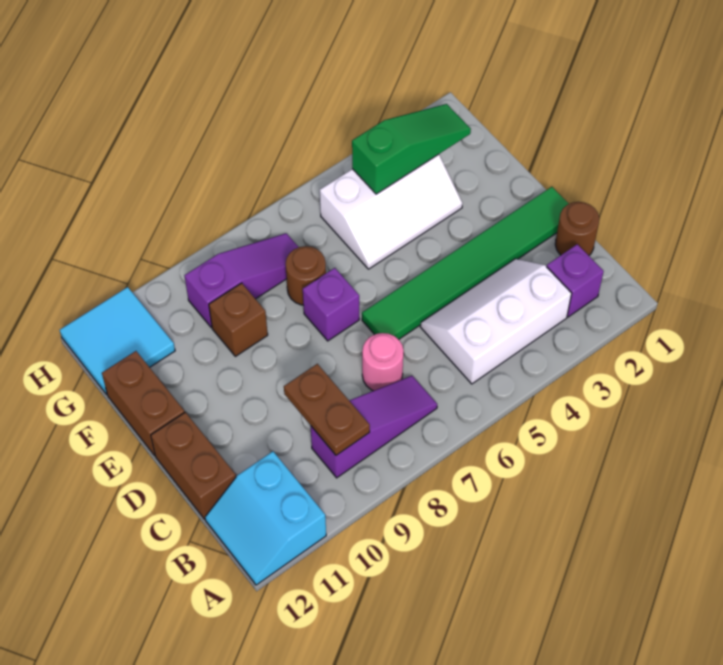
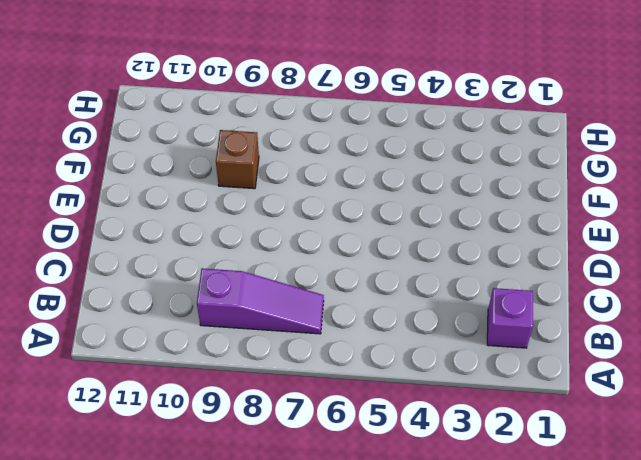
none -> cyan slope A11:B12 level 1 top 11
none -> white slope B3:C5 level 1 top B
none -> brown round brick C1 level 1

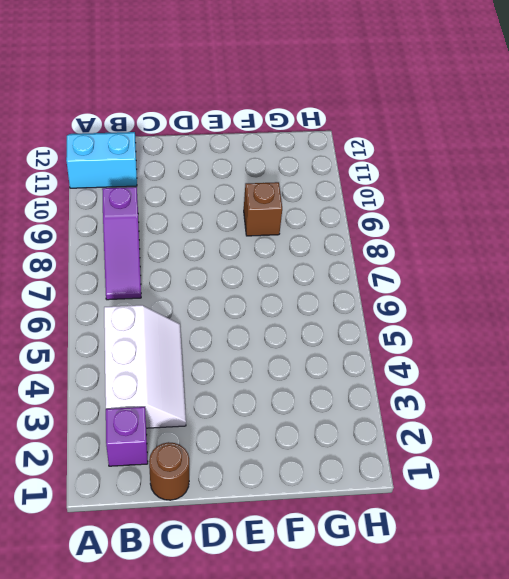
none -> pink round brick C7 level 1
none -> brown brick C12:D12 level 1
none -> green tile D1:D6 level 1

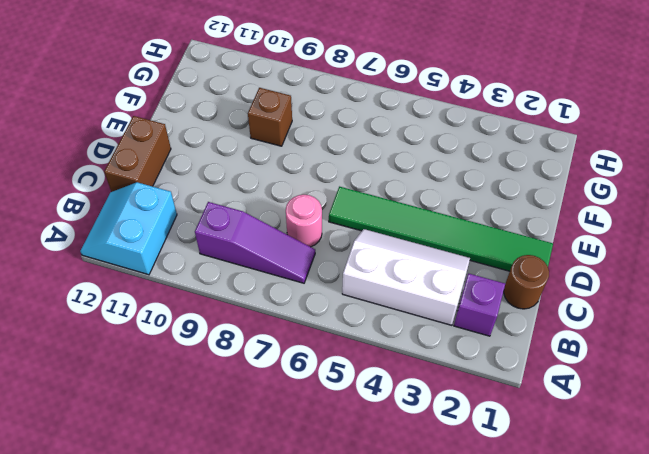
none -> purple brick E7 level 1
none -> brown brick E12:F12 level 1
none -> white slope F3:G5 level 1 top G

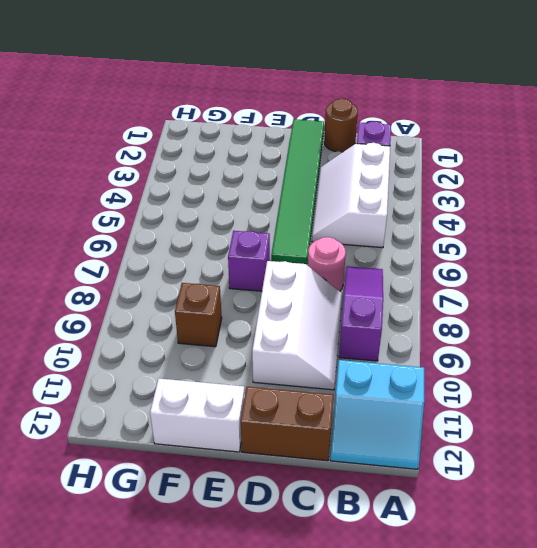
white slope C8:D10 level 1 top D -> white slope F3:G5 level 1 top G
white brick E12:F12 level 1 -> brown brick E12:F12 level 1
none -> brown round brick F7 level 1
none -> purple slope G7:G9 level 1 top 9
none -> cyan tile G11:H12 level 1

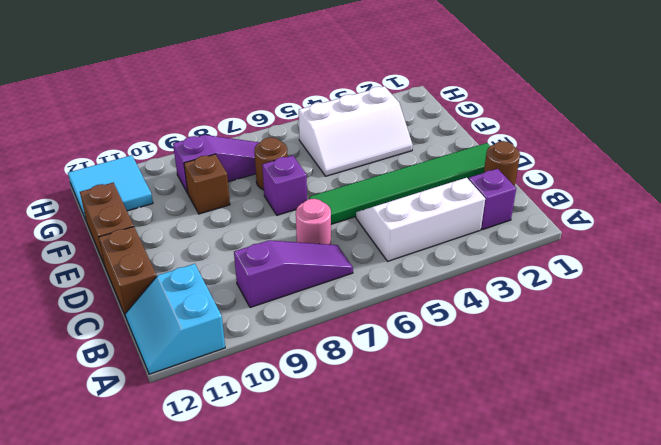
none -> brown plate B9:C9 level 2
none -> green slope G2:G4 level 2 top 4

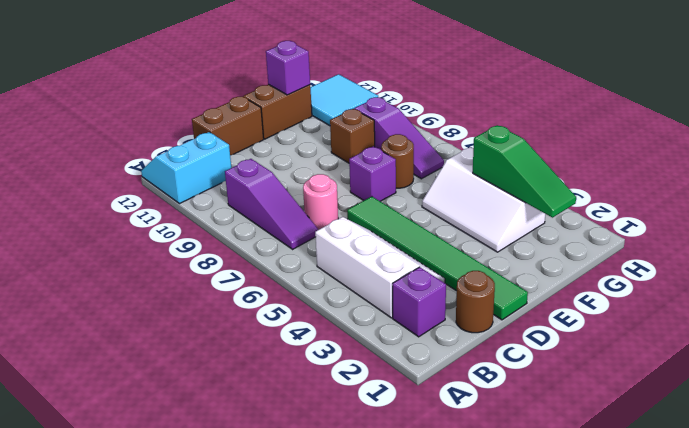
purple brick F12 level 2 -> none
none -> brown plate B9:C9 level 2

